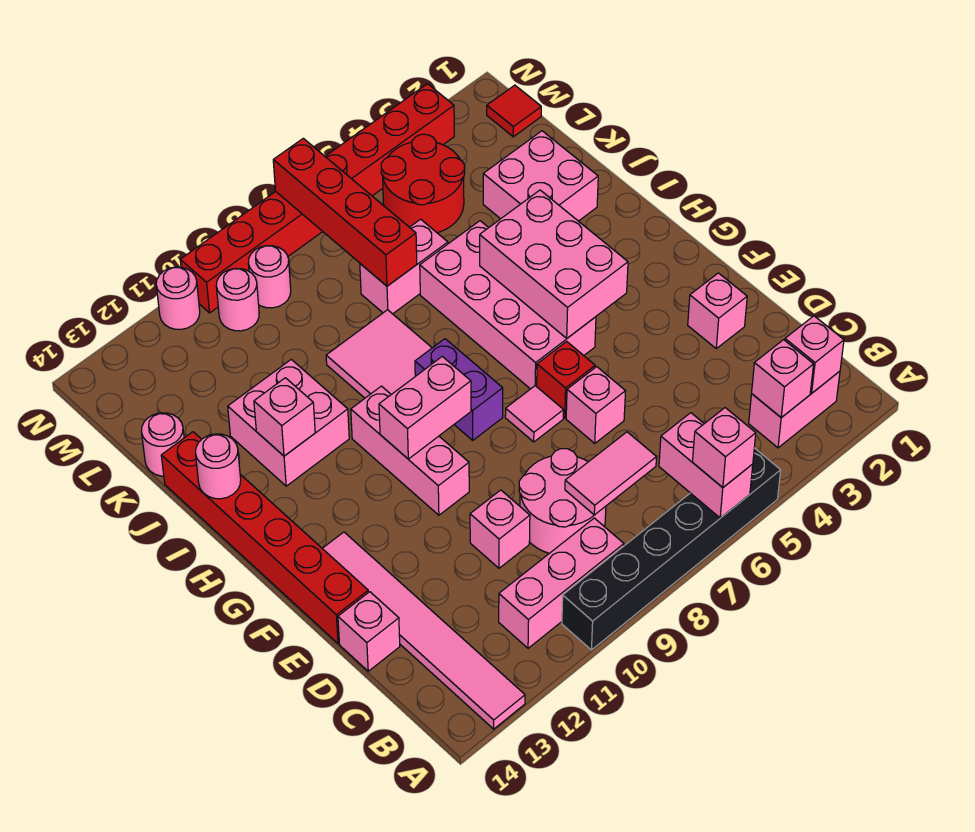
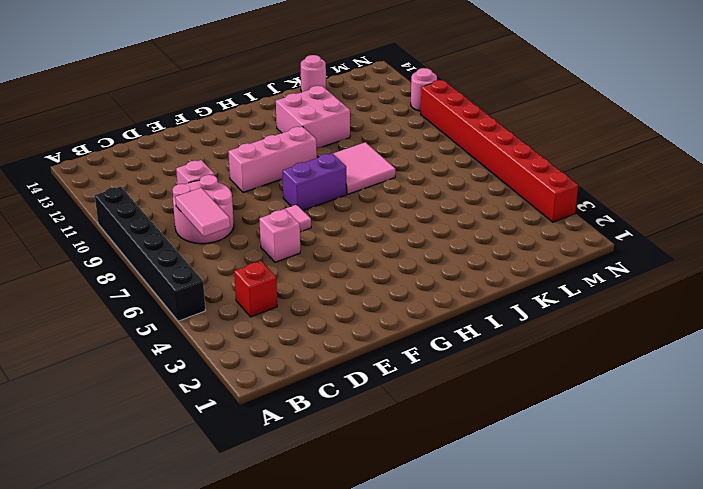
red brick C4 level 1 -> red brick F6 level 1
none -> pink tile A13:F13 level 1
none -> pink brick B2:B3 level 1
none -> pink brick B9:B11 level 1
none -> pink brick D14 level 1

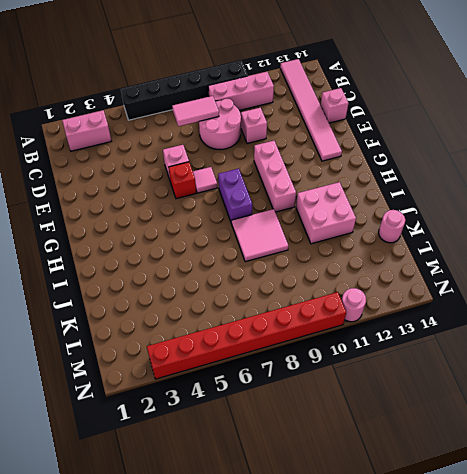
none -> pink brick E2 level 1
none -> red brick E14:J14 level 1
none -> pink brick G5:J6 level 1
none -> pink brick J2:K3 level 1

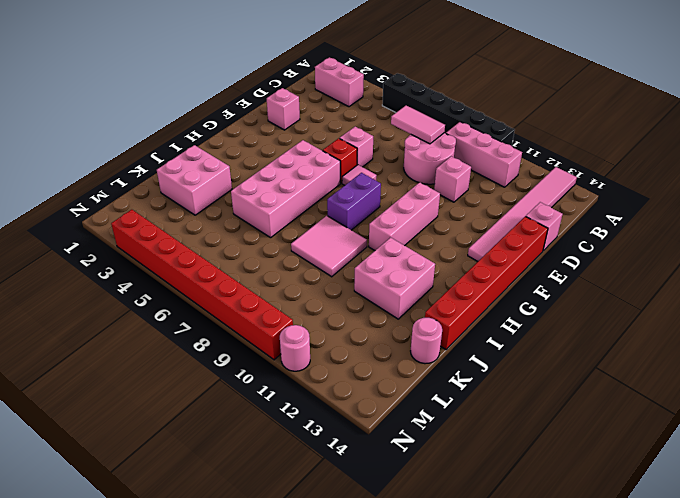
none -> pink brick K6:K7 level 1
none -> red round brick L4:M5 level 1
none -> red tile M1 level 1
none -> pink round brick M9 level 1

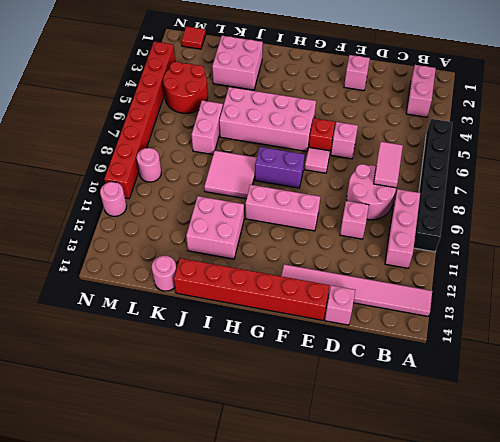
none -> pink round brick M10 level 1
none -> pink brick A6:B6 level 2
none -> pink brick B2 level 2
none -> pink brick B3 level 2

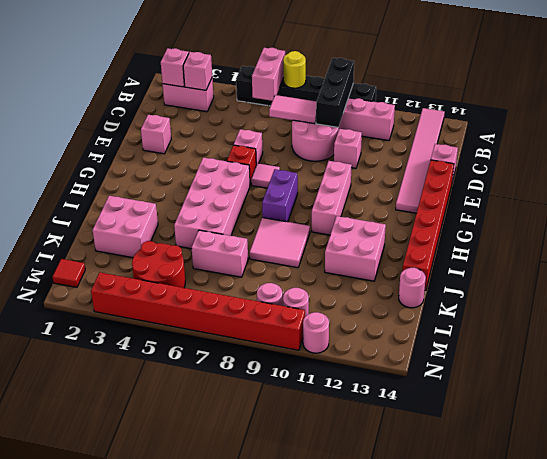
yellow round brick A7 level 2 -> none
black brick A9:C9 level 2 -> none
none -> pink brick G4:I5 level 2
none -> pink brick G9:G10 level 2
none -> pink brick I12 level 2
none -> pink round brick I14 level 2

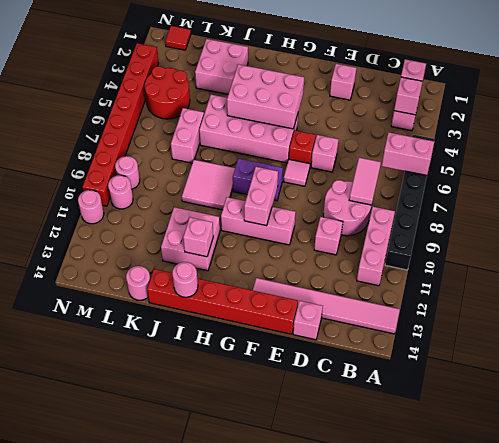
none -> red brick K7:N7 level 2
none -> pink brick A6 level 3

